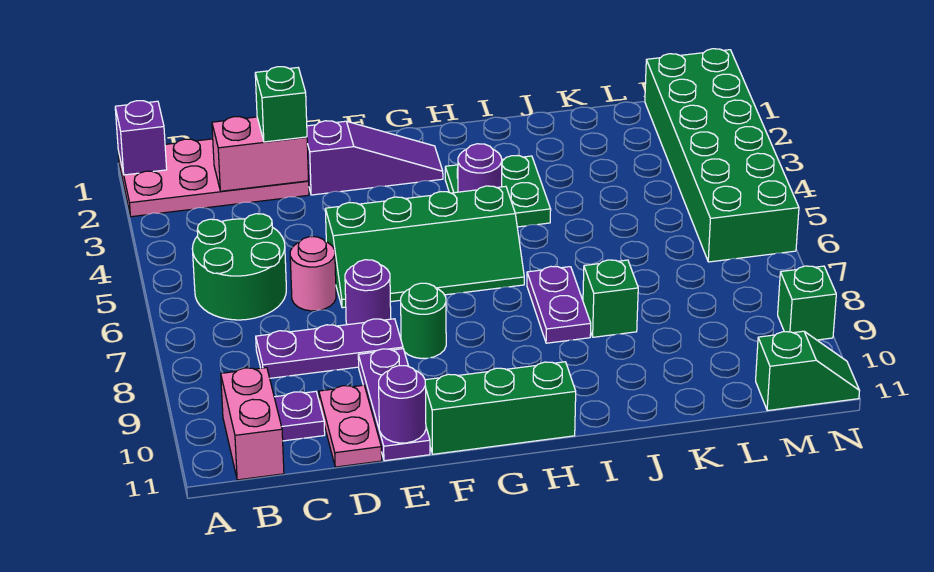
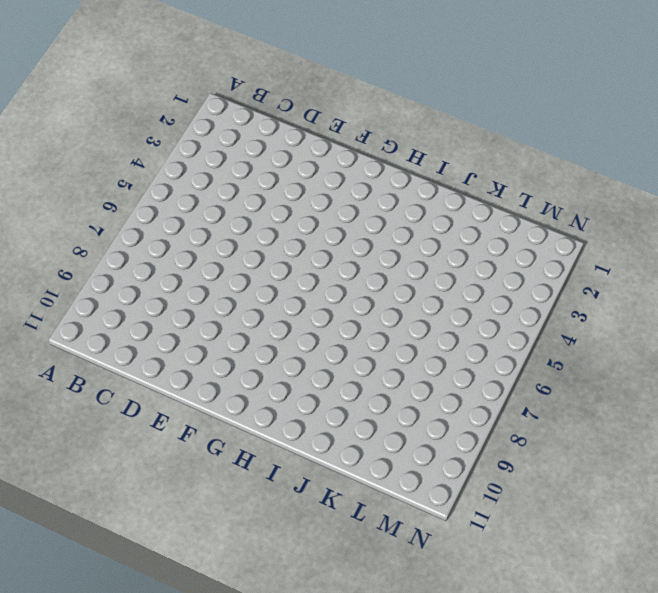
none -> pink plate A1:D2 level 1
none -> green round brick B5:C6 level 1
none -> pink brick B10:B11 level 1

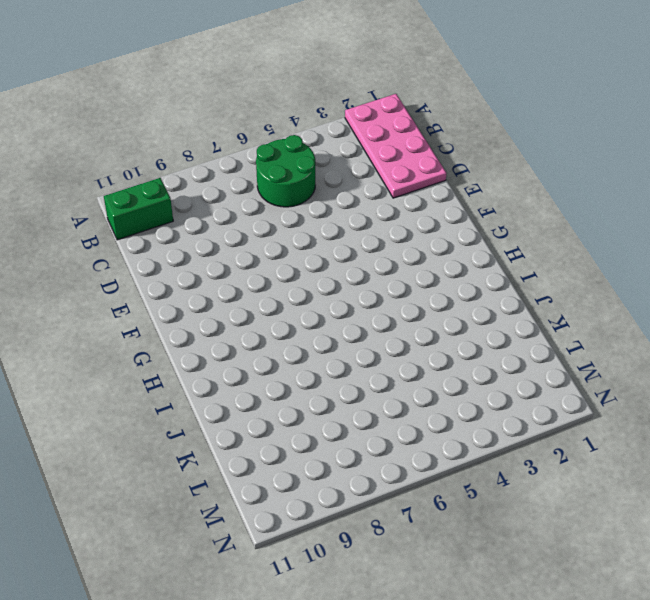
green brick B10:B11 level 1 -> pink brick B10:B11 level 1
none -> purple plate C8:E8 level 1
none -> purple plate C10 level 1
none -> pink round brick D6 level 1

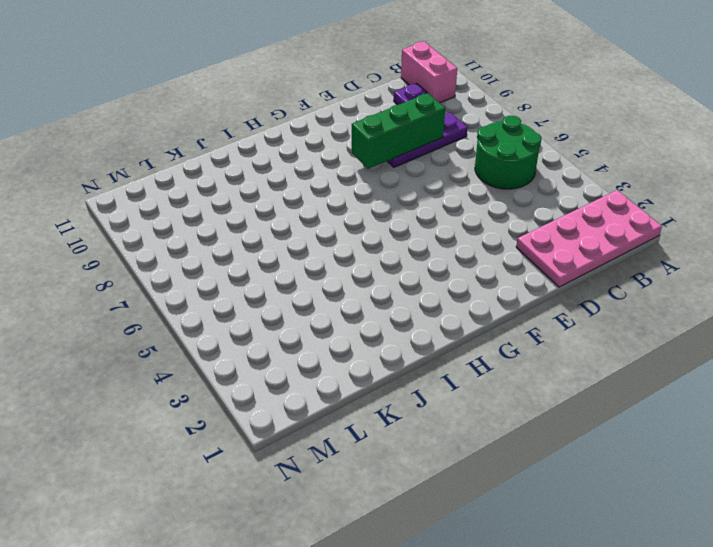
green brick D8:F8 level 2 -> green brick F11:H11 level 1
none -> pink round brick D6 level 1
none -> pink plate D10:D11 level 1
none -> purple slope E2:G2 level 1 top E

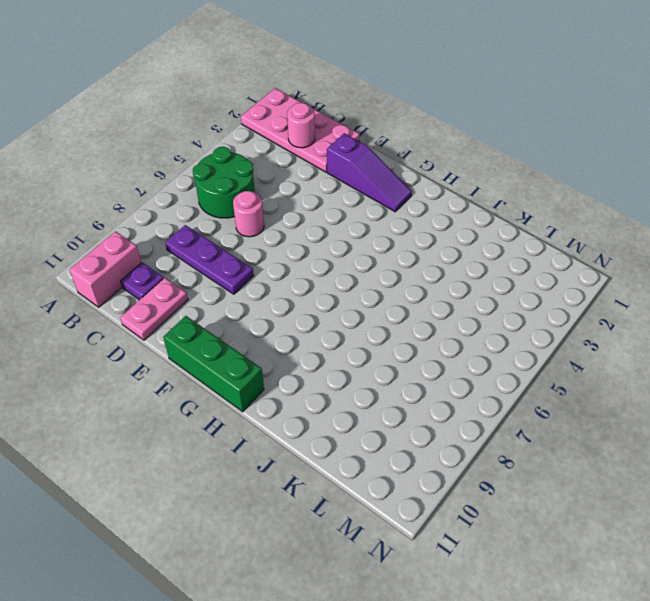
pink round brick C2 level 2 -> pink brick C2:D2 level 2
none -> green slope E5:H6 level 1 top 5
none -> purple round brick E7 level 1
none -> purple plate E9:E11 level 1

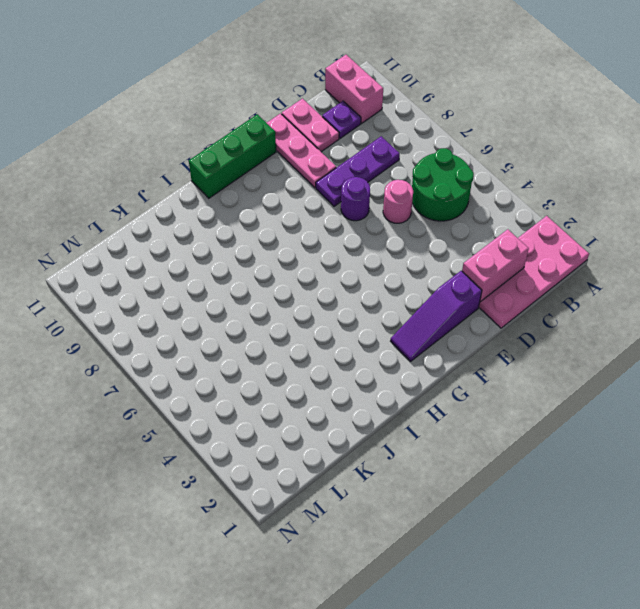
pink plate E9:E11 level 1 -> purple plate E9:E11 level 1
none -> green slope E5:H6 level 1 top 5
none -> green round brick F8 level 1
none -> green plate H3:I4 level 1

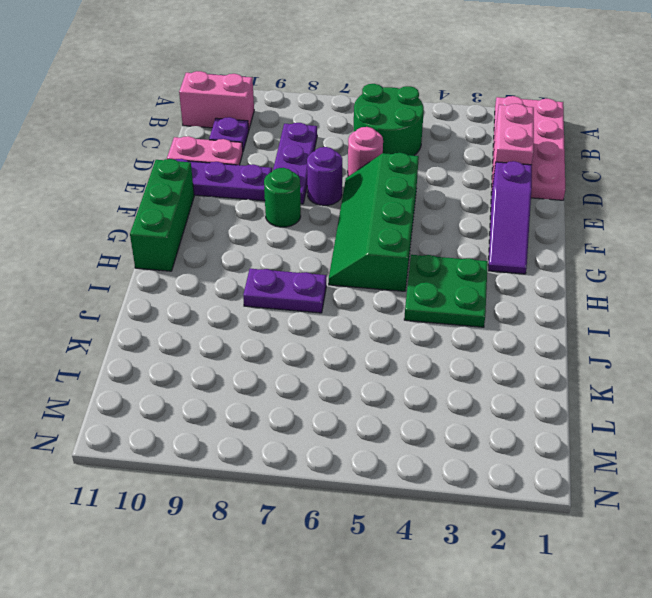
none -> green brick J8 level 1
none -> green brick M1:N6 level 1
none -> green slope M11:N11 level 1 top M

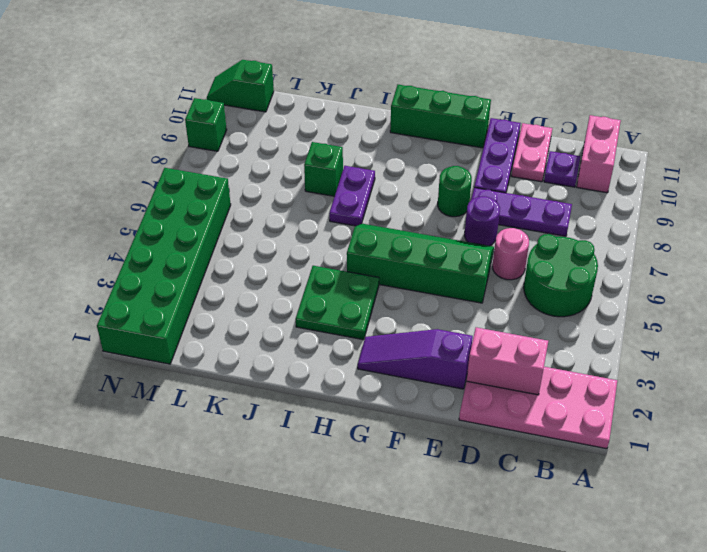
none -> purple brick A1 level 2
none -> purple round brick E11 level 2
none -> purple round brick H4 level 2

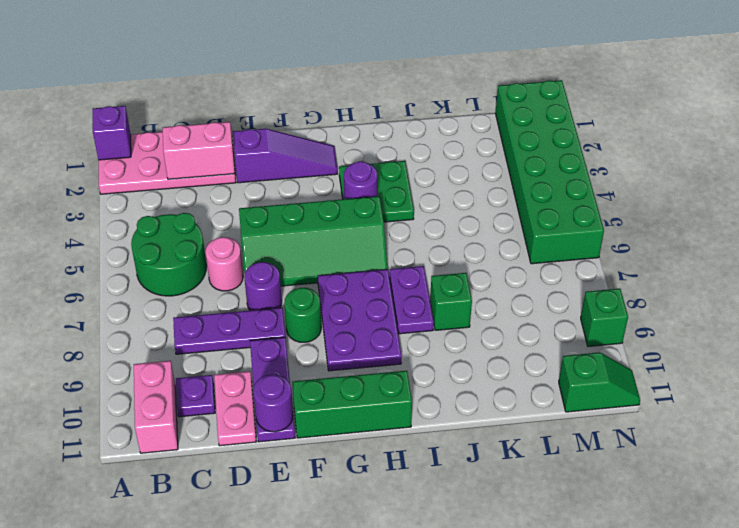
purple plate G7:H9 level 1 -> none
none -> green brick D2 level 3

